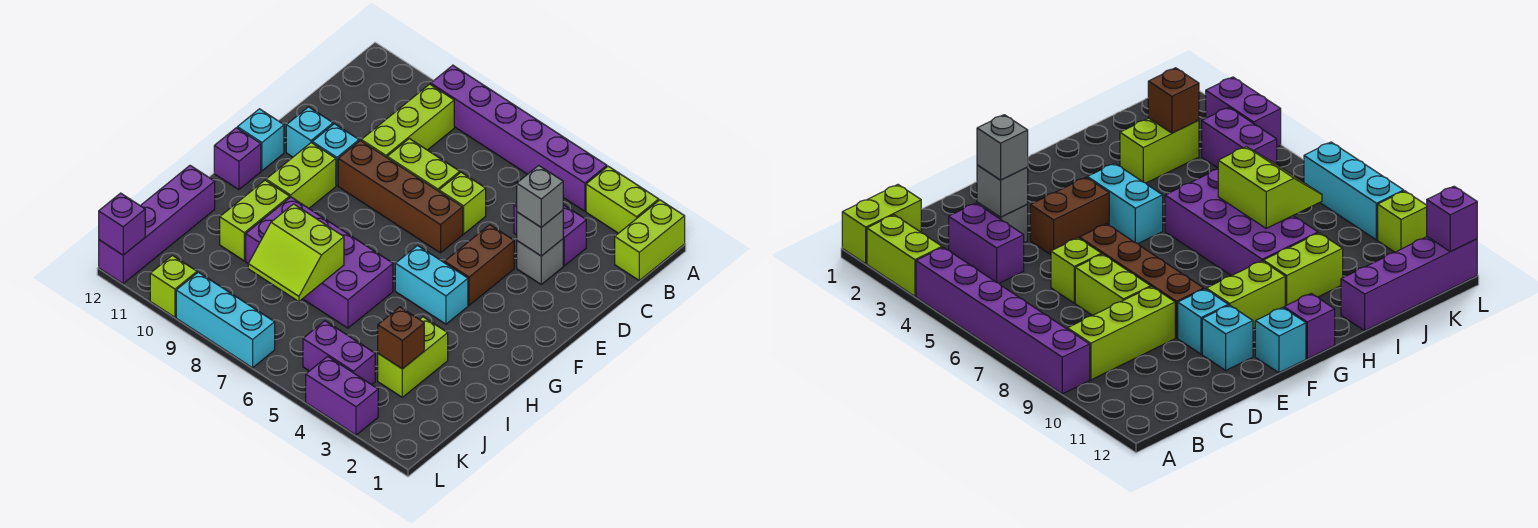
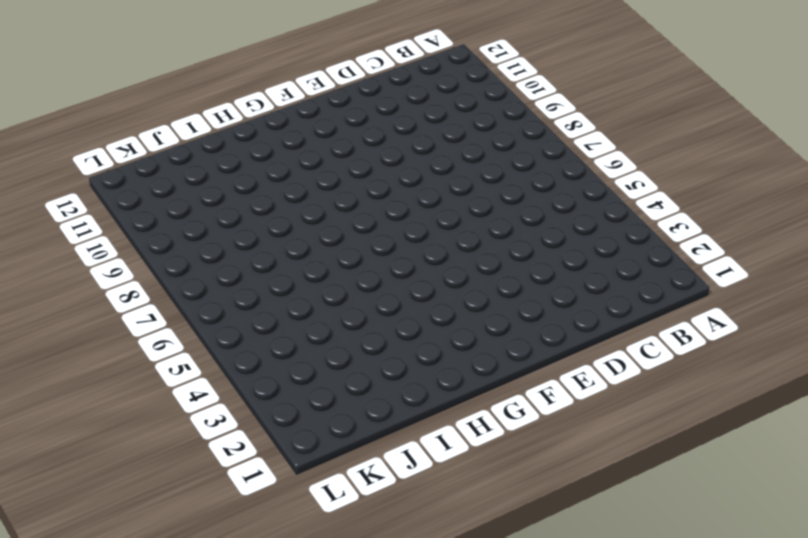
none -> lime brick A1:B1 level 1
none -> lime brick A2:A3 level 1
none -> purple brick A4:A9 level 1

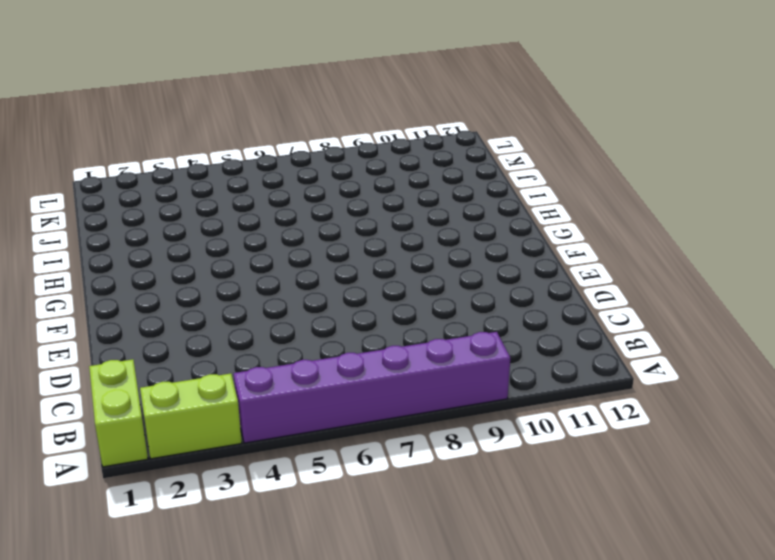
none -> lime brick B9:D9 level 1
none -> purple brick C3:C4 level 1
none -> grey brick D3 level 1

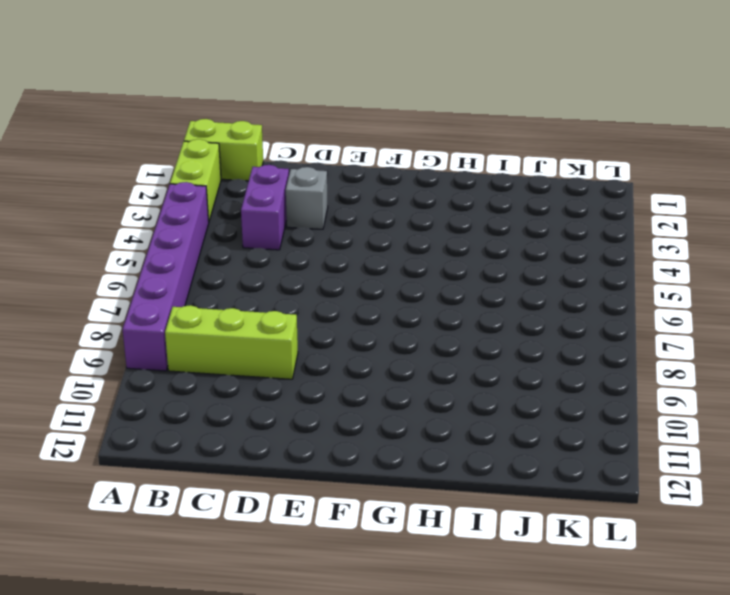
none -> lime brick D6 level 1
none -> lime brick D7:D8 level 1
none -> brown brick E4:F4 level 1

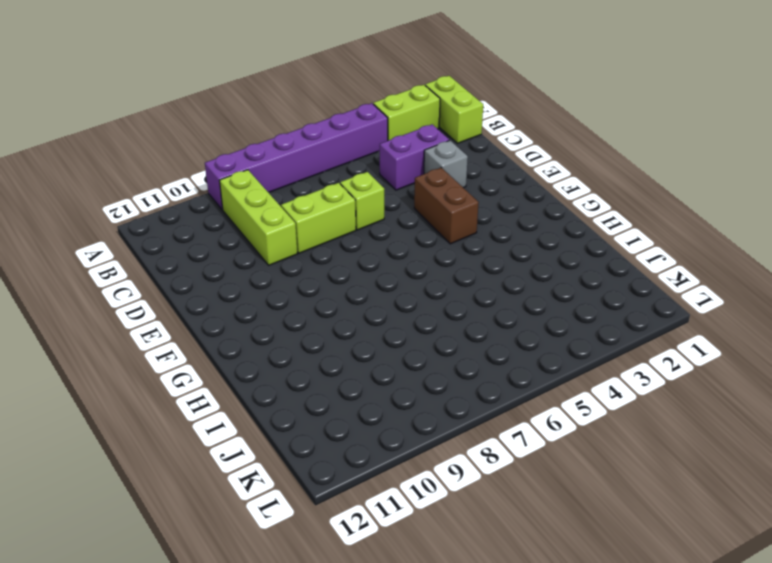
none -> brown brick E6:E9 level 1
none -> cyan brick E10 level 1
none -> cyan brick E11 level 1

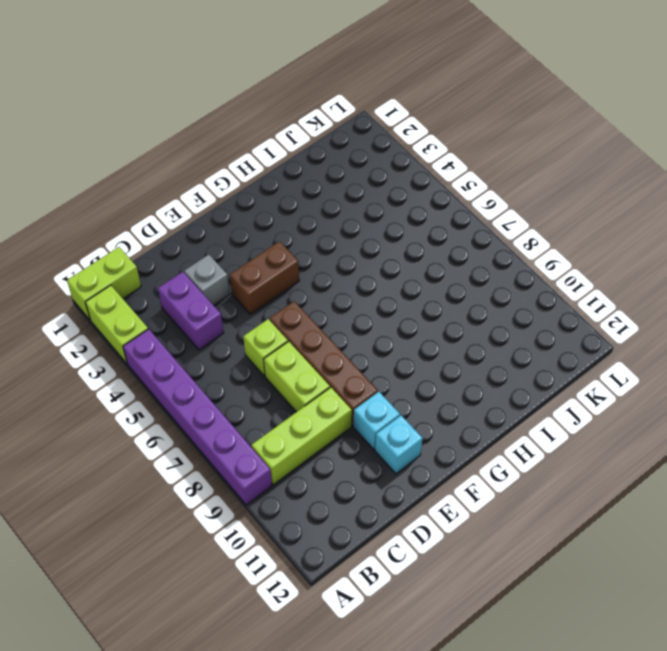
none -> lime brick F10:G10 level 1
none -> cyan brick F12 level 1
none -> cyan brick G4:G5 level 1

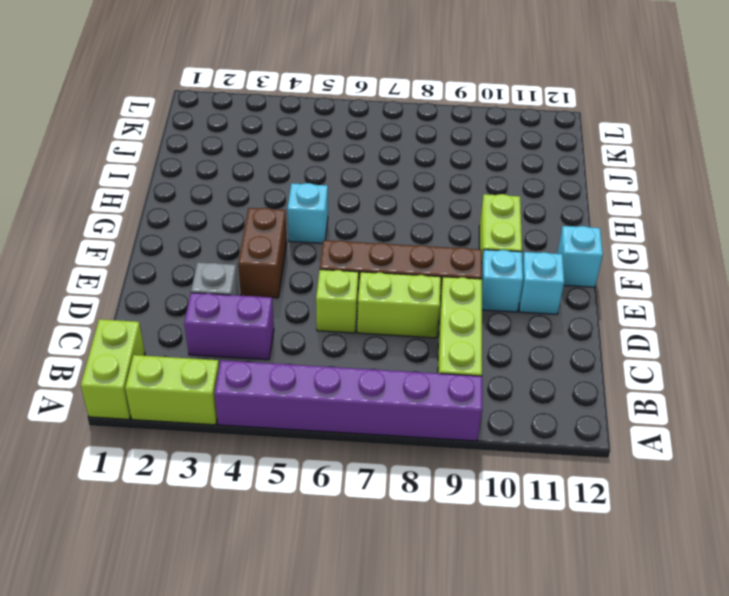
cyan brick G5 level 1 -> cyan brick G4:G5 level 1
none -> purple brick G12 level 1
none -> purple brick H6:I9 level 1
none -> lime brick H10:I10 level 1

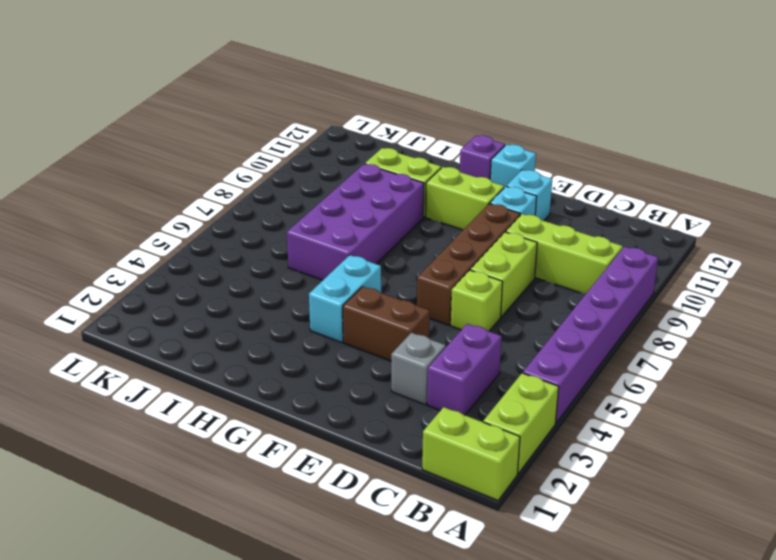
none -> lime brick I3:J3 level 1
none -> purple brick I12:L12 level 1
none -> purple brick K4:K5 level 1

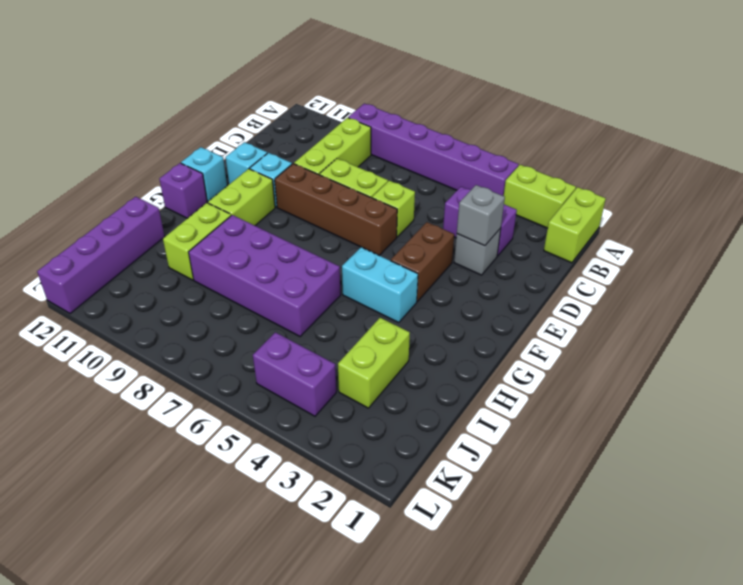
none -> purple brick L3:L4 level 1
none -> cyan brick L7:L9 level 1
none -> lime brick L10 level 1

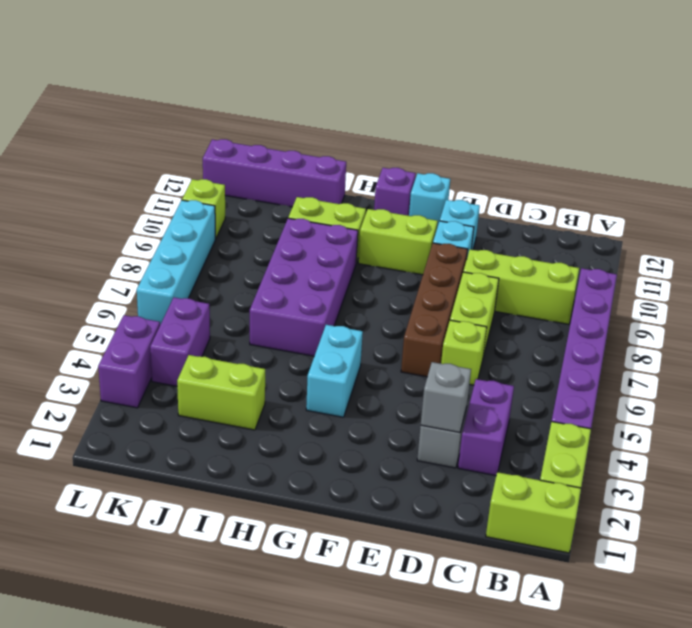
cyan brick L6:L9 level 1 -> cyan brick L7:L9 level 1
none -> brown brick E4:F4 level 1
none -> lime slope I7:J8 level 2 top I
none -> brown brick J3 level 2

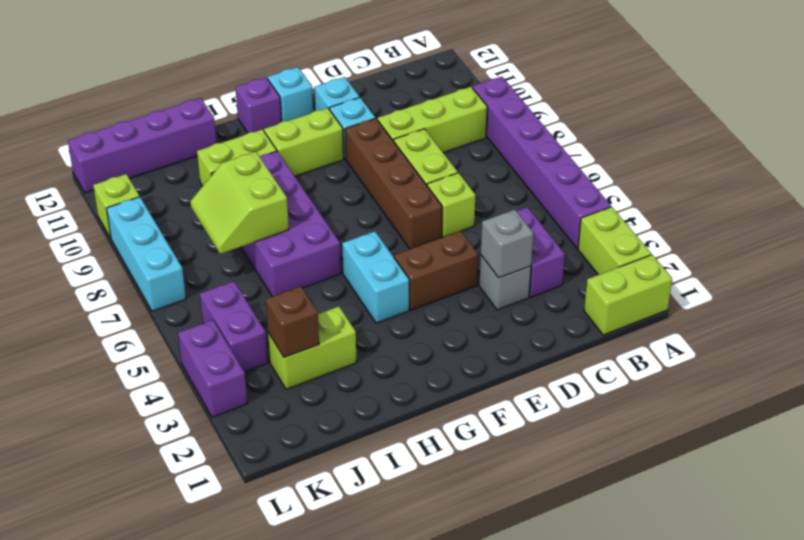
none -> purple brick L12 level 2
none -> grey brick D3 level 3

